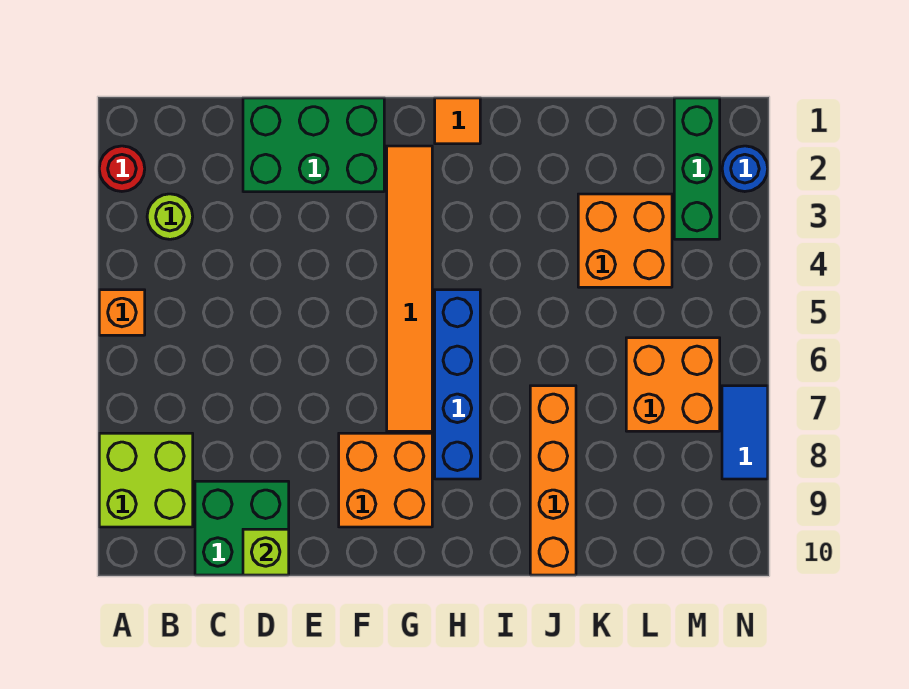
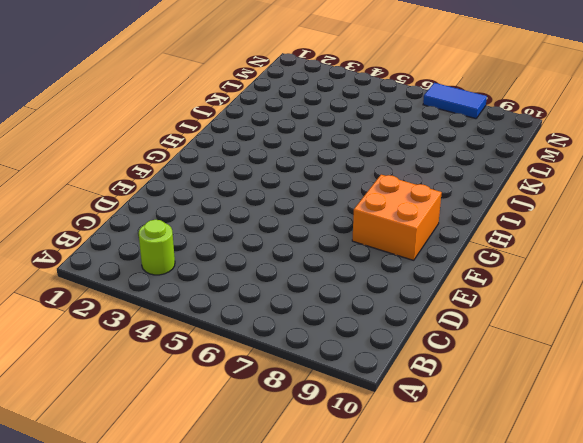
none -> red round brick A2 level 1
none -> orange brick A5 level 1
none -> lime brick A8:B9 level 1

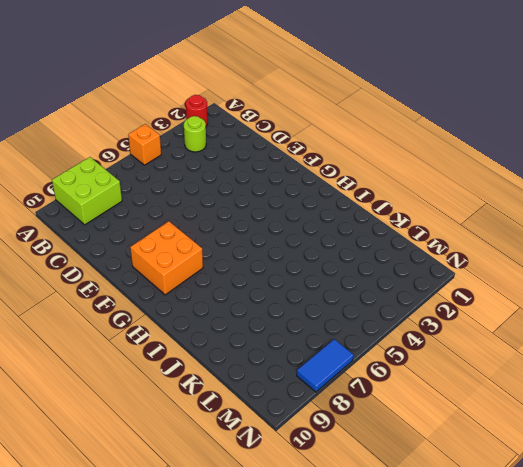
none -> green brick C9:D10 level 1
none -> green brick D1:F2 level 1
none -> orange tile G2:G7 level 1

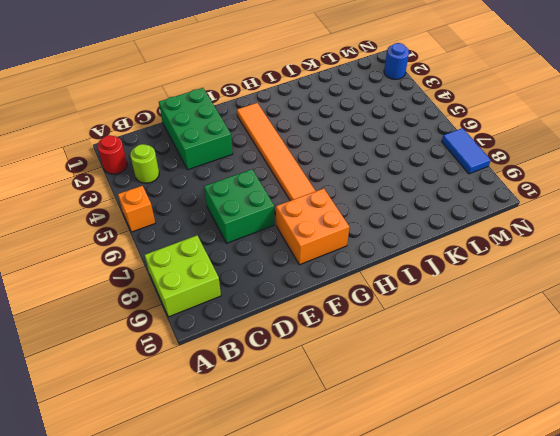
green brick D1:E3 level 1 -> green brick D1:F2 level 1
green brick D6:E7 level 1 -> green brick C9:D10 level 1
none -> orange tile H1 level 1
none -> blue brick H5:H8 level 1
none -> orange brick J7:J10 level 1

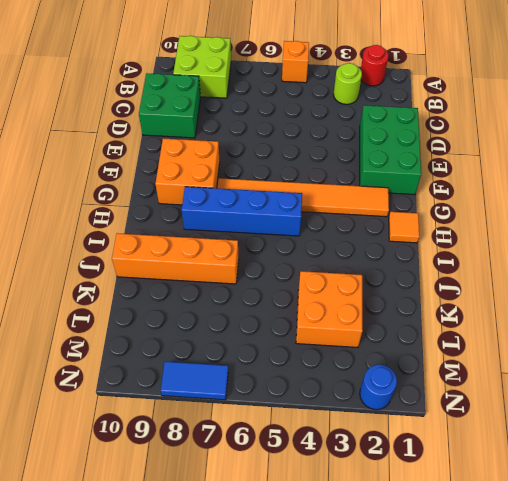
none -> orange brick L6:M7 level 1
none -> green brick M1:M3 level 1
none -> lime brick D10 level 2

